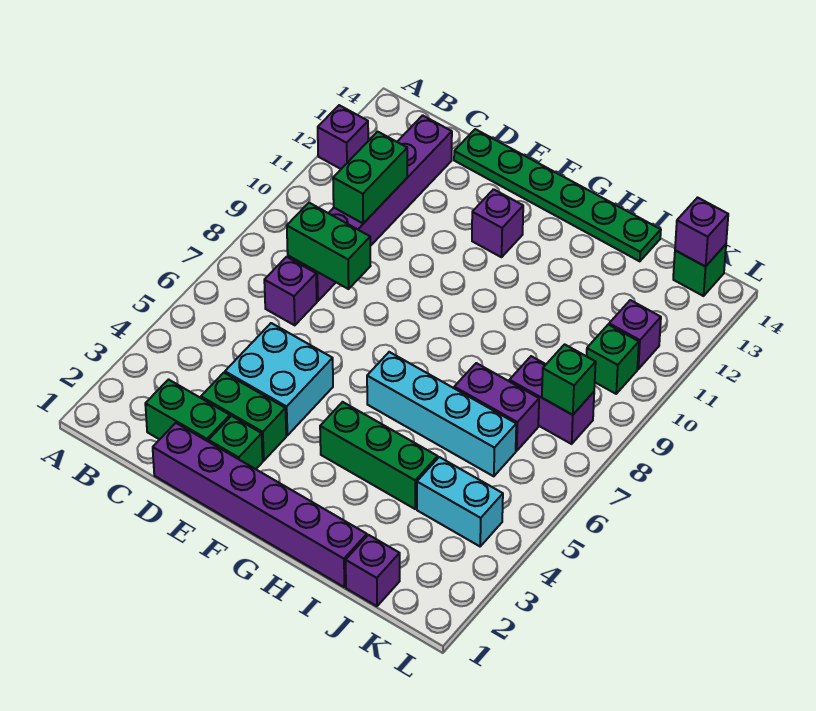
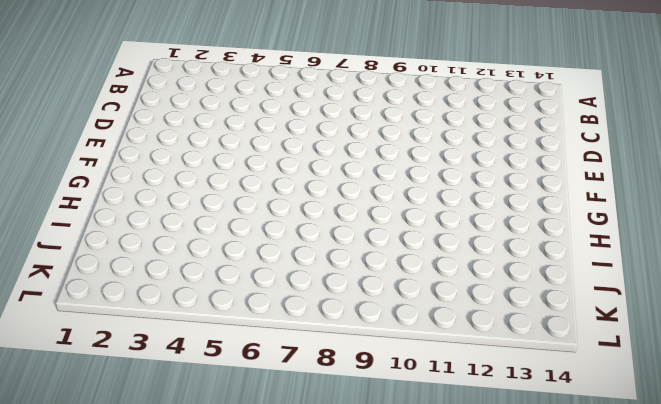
none -> purple brick A12 level 1
none -> green brick C2:D2 level 1
none -> purple brick C7 level 1

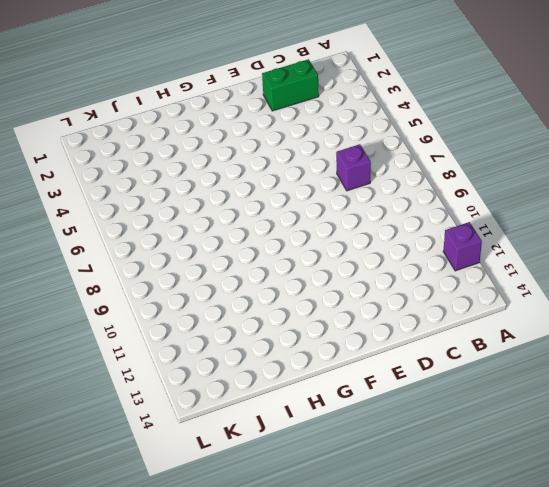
none -> purple brick C8:C13 level 1
none -> purple brick D1:I1 level 1
none -> green brick D3:E3 level 1

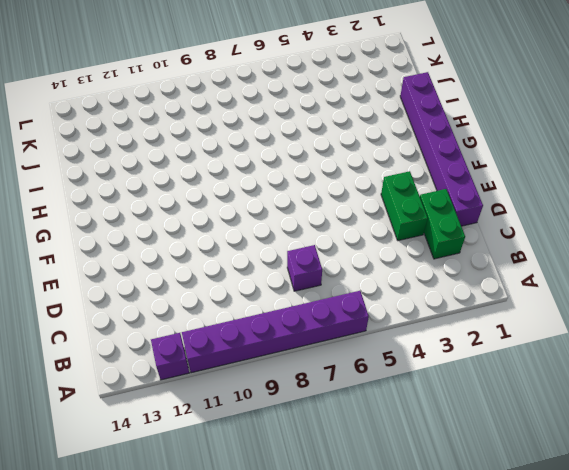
purple brick A6:A11 level 1 -> purple brick C8:C13 level 1
none -> cyan brick D4:E5 level 1
none -> green plate D14:I14 level 1
none -> green brick E2 level 1

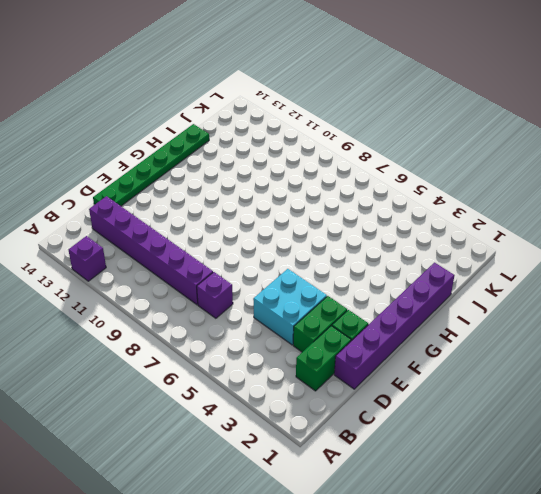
none -> purple brick F12 level 1
none -> green brick G4:I4 level 1
none -> cyan brick G6:J6 level 1

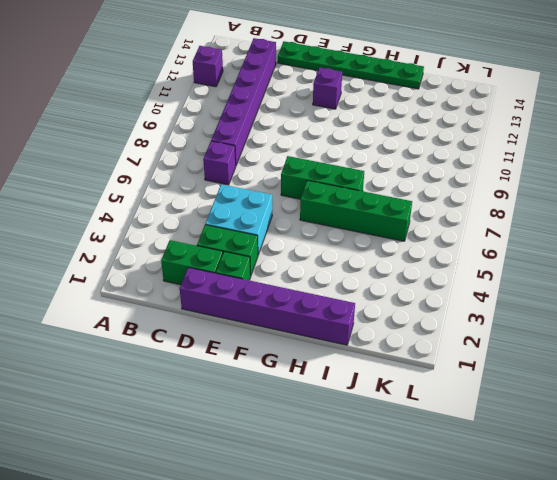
green brick F7:H7 level 1 -> green brick G4:I4 level 1
green brick G6:J6 level 1 -> cyan brick G6:J6 level 1
none -> purple brick I7:J7 level 1
none -> purple brick J1 level 1
none -> cyan brick J4:K4 level 1

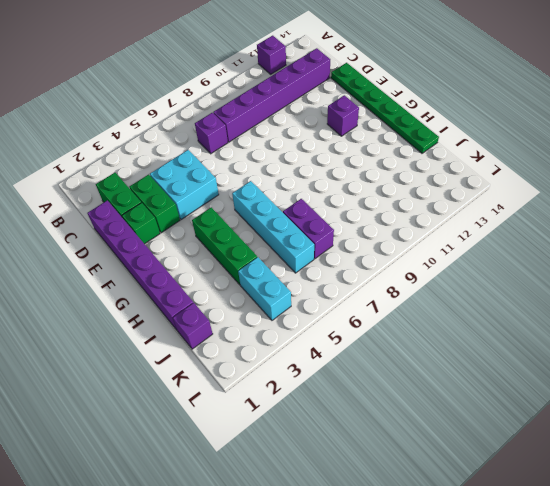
none -> purple brick J8:K8 level 1
none -> green brick K10 level 1
none -> purple brick K11 level 1

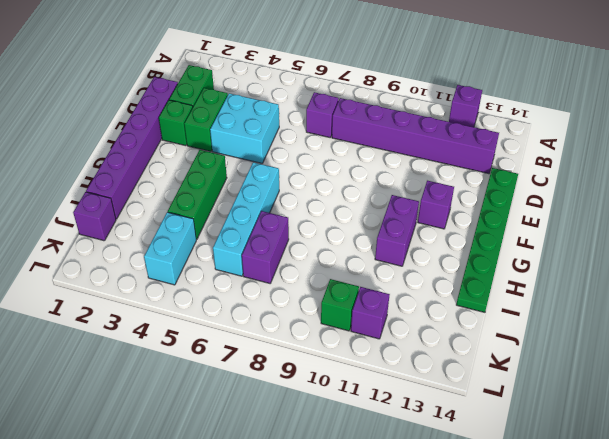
purple brick G11:H11 level 1 -> purple brick J8:K8 level 1
none -> green brick K14 level 1
none -> green brick C8:D8 level 2
none -> green brick C10:C11 level 2

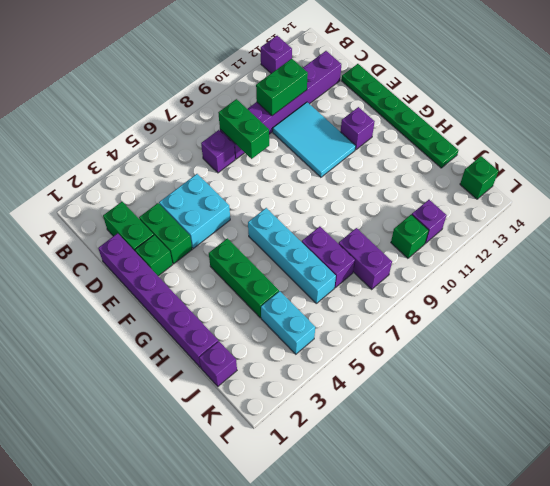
cyan tile D10:F11 level 1 -> none
none -> green brick K8 level 2
none -> purple brick K14 level 2

